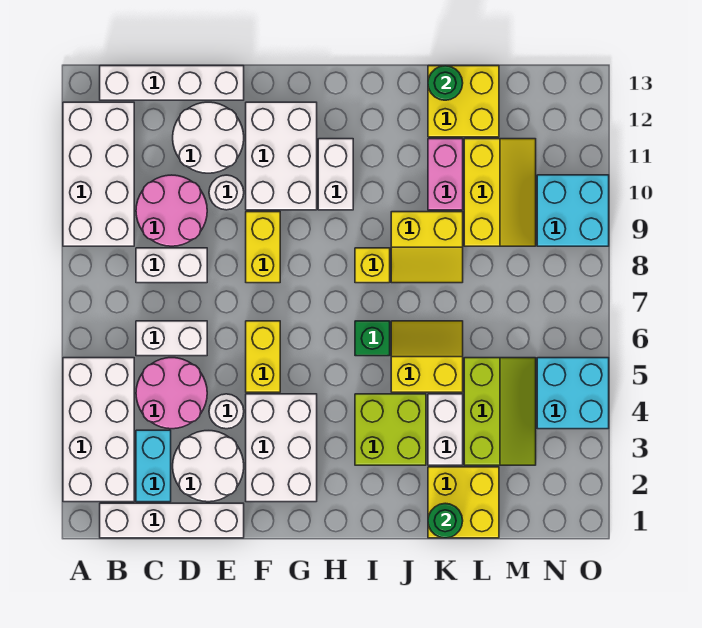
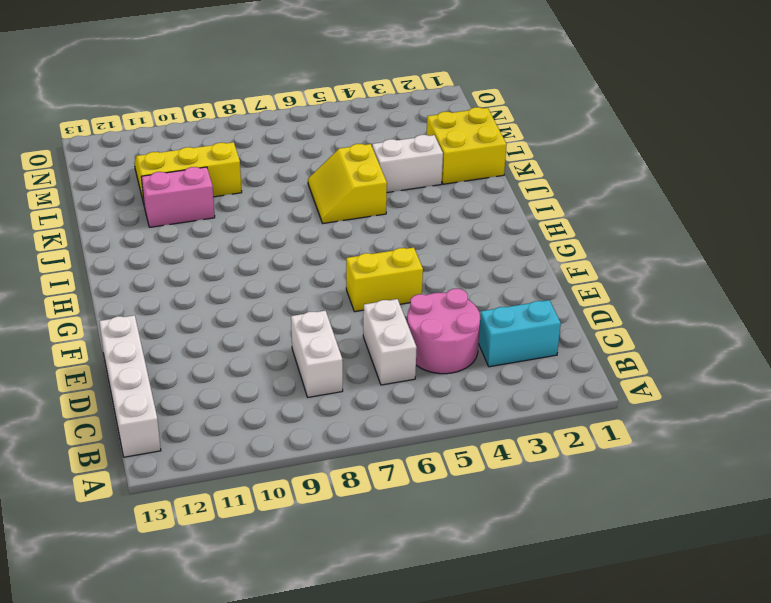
none -> white brick A2:B5 level 1
none -> white brick A9:B12 level 1
none -> white brick B1:E1 level 1
none -> pink round brick C9:D10 level 1

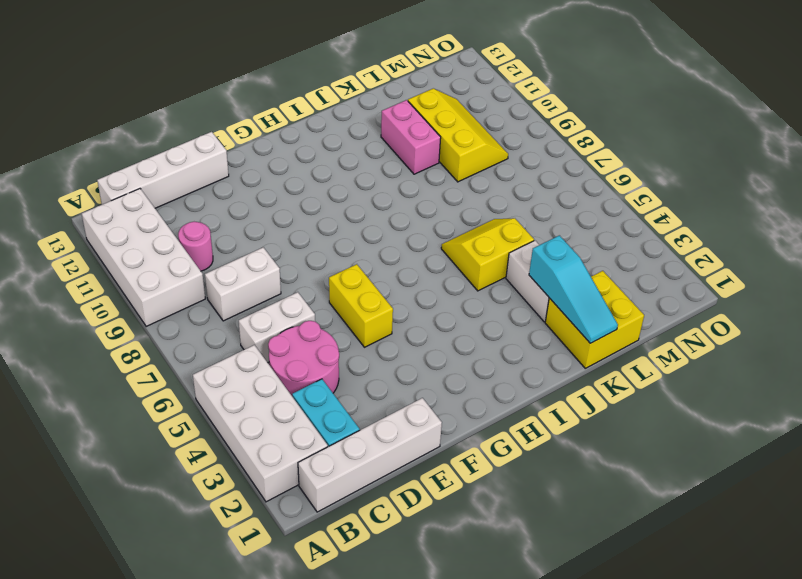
pink round brick C10 level 1 -> pink round brick C9:D10 level 1
cyan slope K1:K3 level 2 top 3 -> green round brick K1 level 2
none -> white round brick D2:E3 level 1
none -> white round brick D11:E12 level 1
none -> white round brick E4 level 1
none -> white round brick E10 level 1

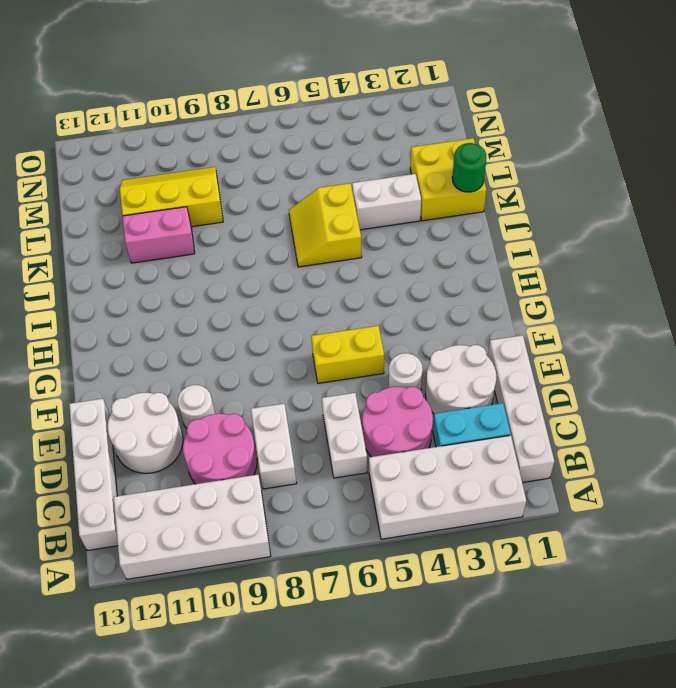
none -> white brick F2:G4 level 1
none -> yellow brick F8:F9 level 1
none -> white brick F10:G12 level 1
none -> white brick H10:H11 level 1

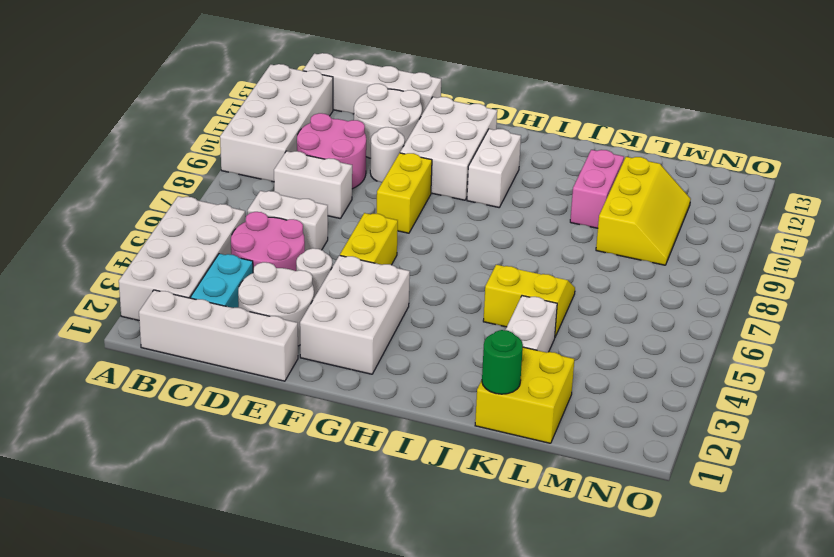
none -> lime brick I3:J4 level 1
none -> green brick I6 level 1
none -> yellow brick I8 level 1
none -> yellow slope J8:K9 level 1 top 9

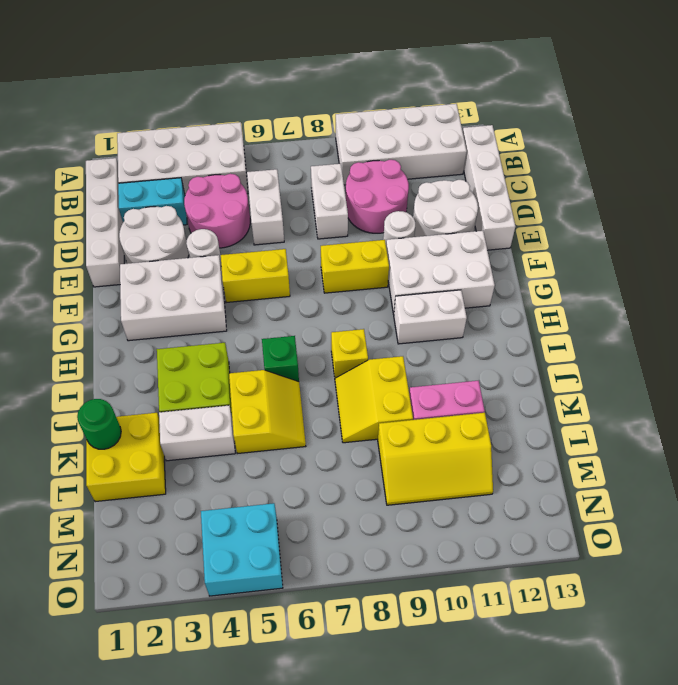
none -> yellow brick K12:L13 level 1
none -> lime slope L3:M5 level 1 top L
none -> cyan brick N9:O10 level 1
none -> green round brick K13 level 2

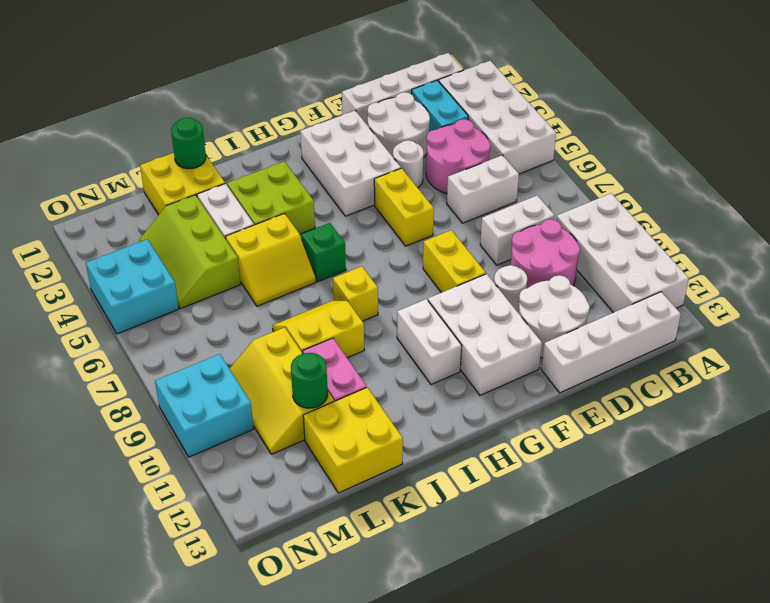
green round brick L11 level 2 -> green round brick K13 level 2

